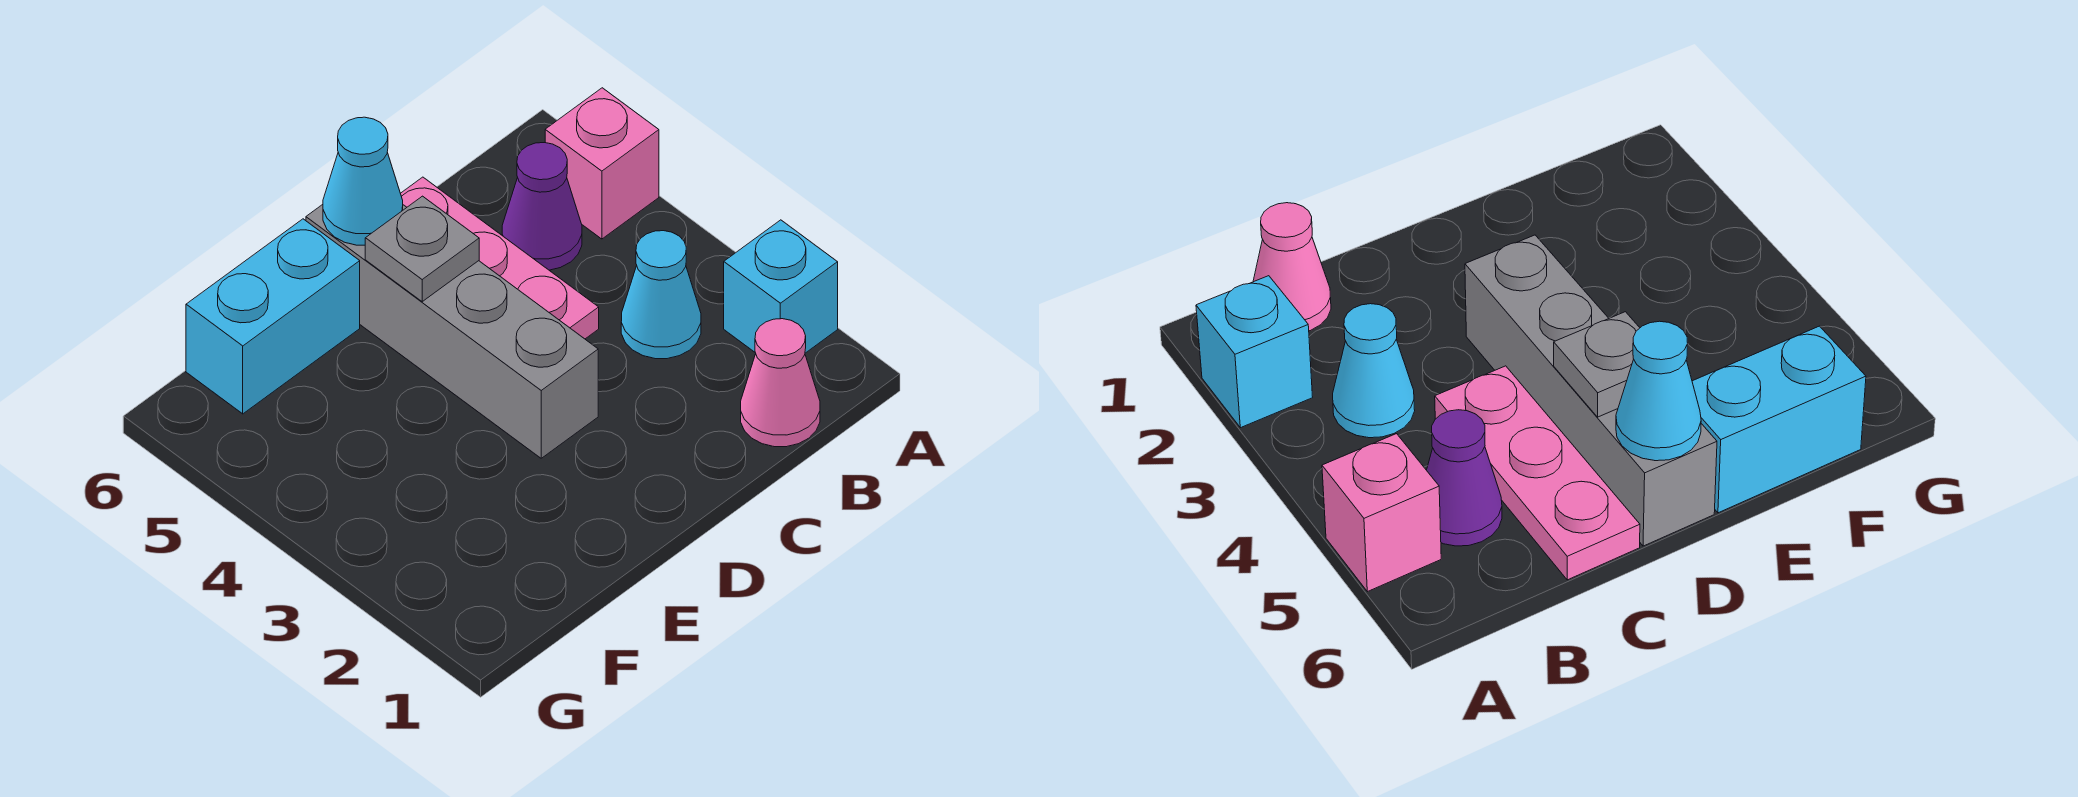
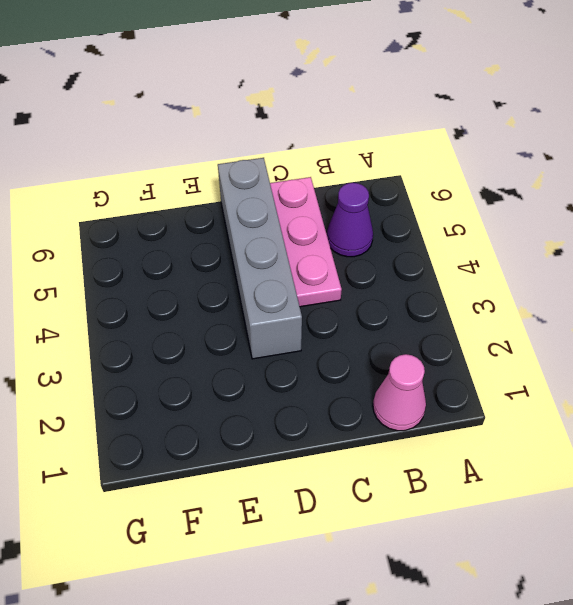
none -> cyan brick A2 level 1
none -> pink brick A5 level 1

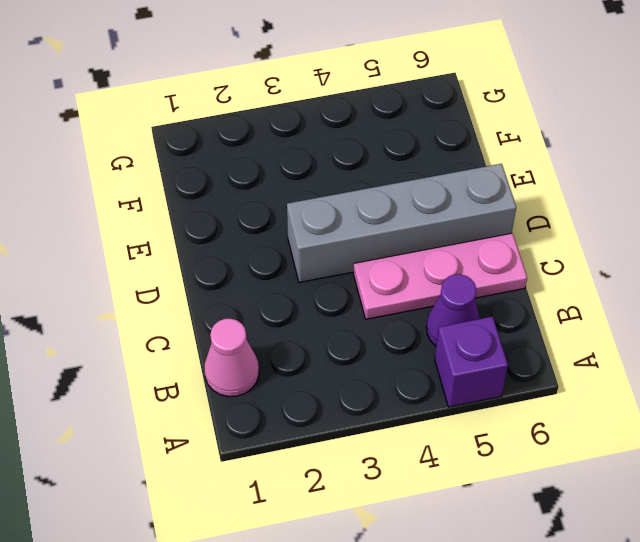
purple brick A5 level 1 -> pink brick A5 level 1
none -> cyan brick A2 level 1
none -> cyan cone B3 level 1

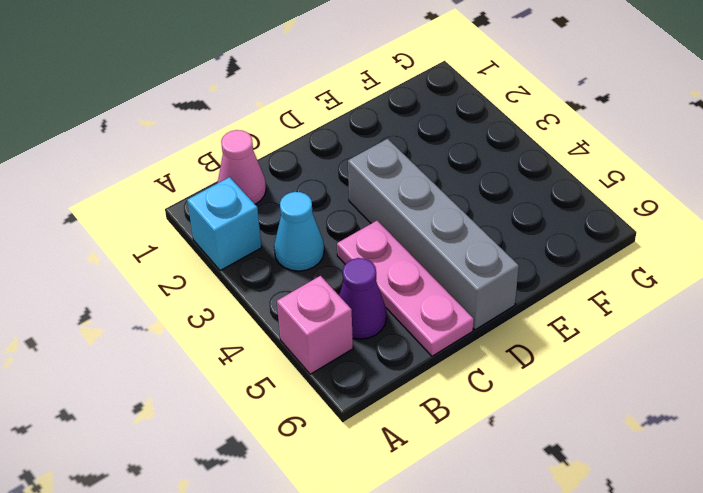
none -> cyan brick E6:F6 level 1
none -> grey plate D5 level 2

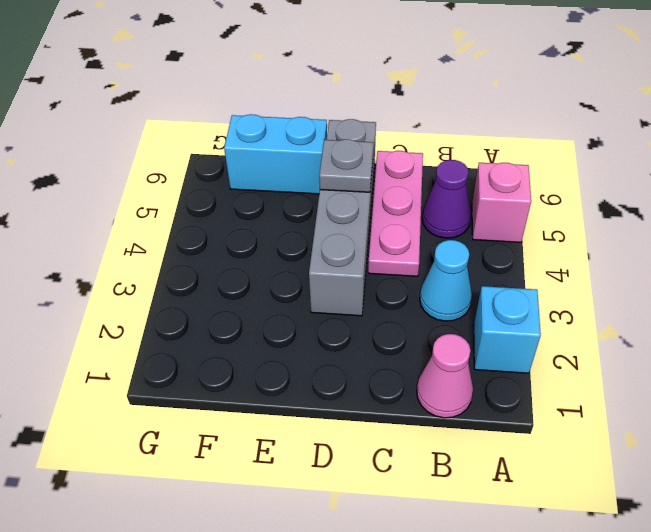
none -> cyan cone D6 level 2

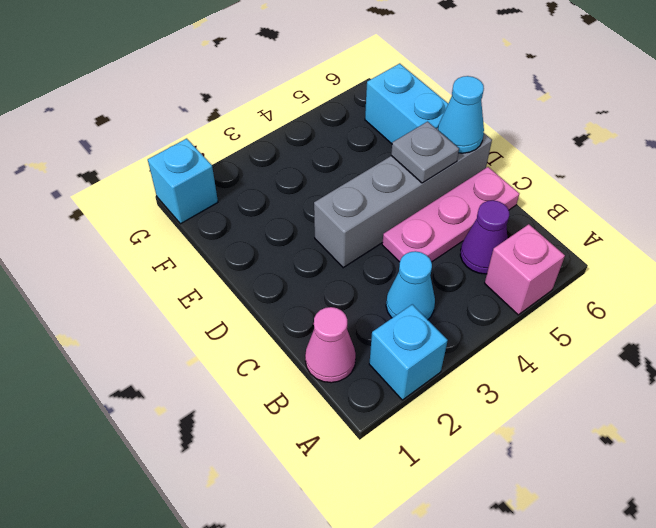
cyan brick G1 level 1 -> none

